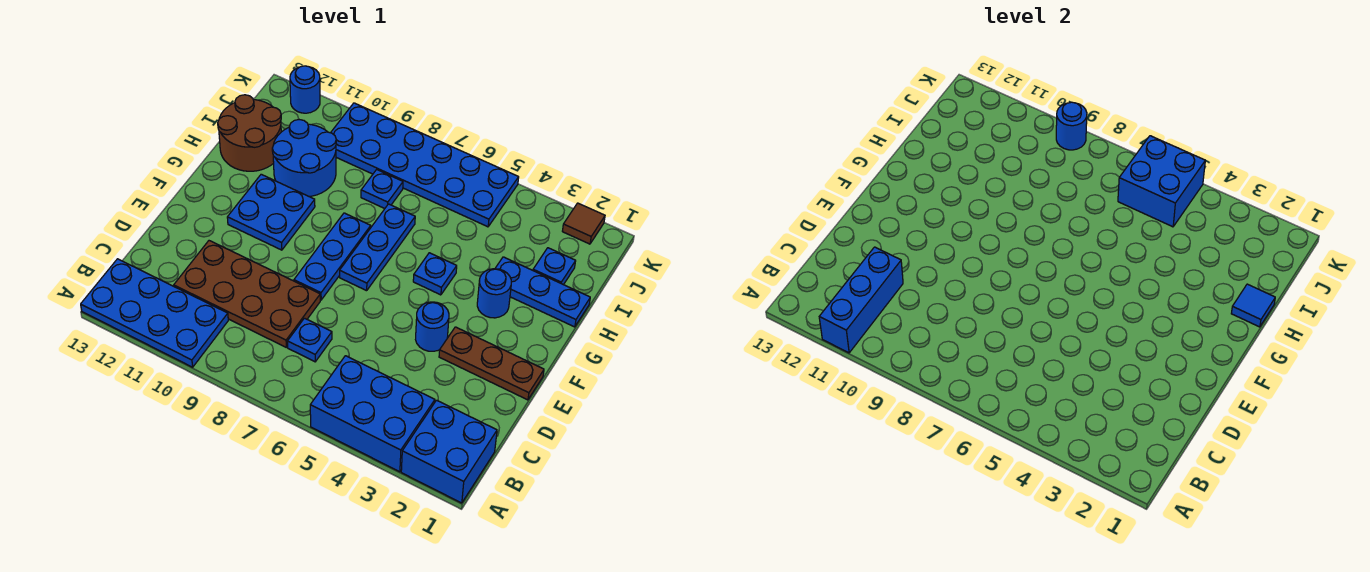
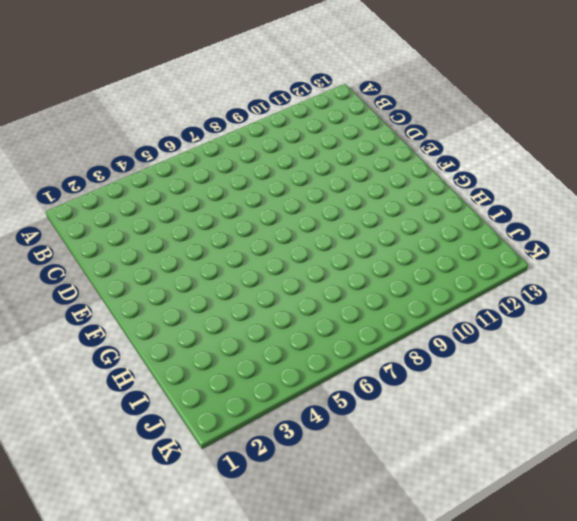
none -> blue brick A1:B2 level 1
none -> blue brick A3:B5 level 1
none -> blue plate A10:B13 level 1

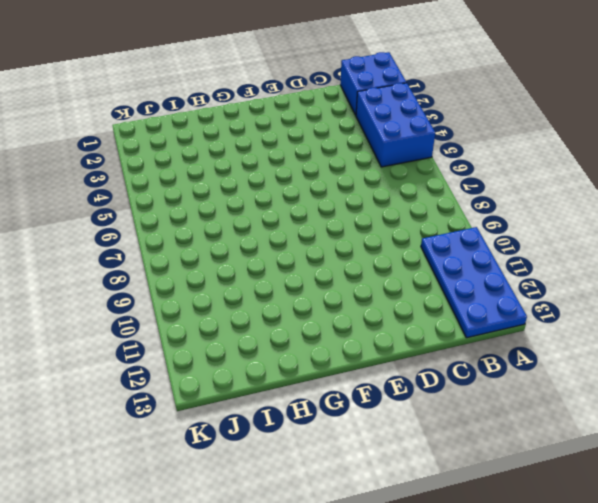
none -> blue plate C7 level 1
none -> brown plate C8:D11 level 1
none -> brown plate E1:E3 level 1

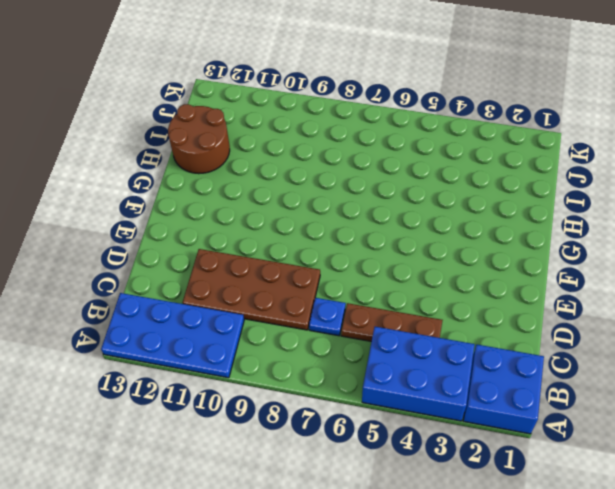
brown plate C4:C6 level 1 -> brown plate E1:E3 level 1
none -> blue round brick E4 level 1
none -> blue plate E8:G8 level 1
none -> blue plate F7:H7 level 1

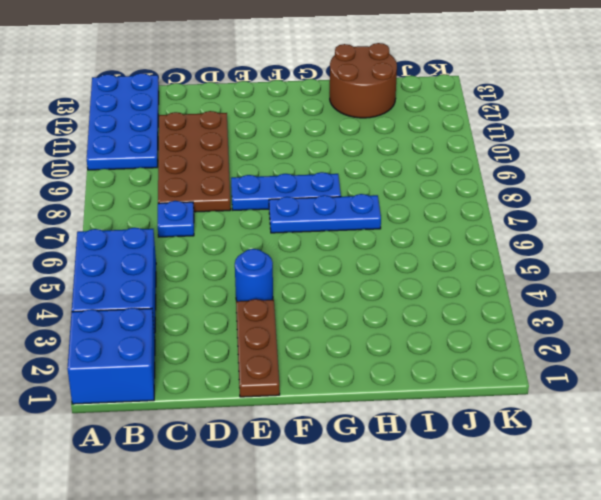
none -> blue plate F10:G11 level 1
none -> blue round brick G3 level 1
none -> blue plate G5 level 1

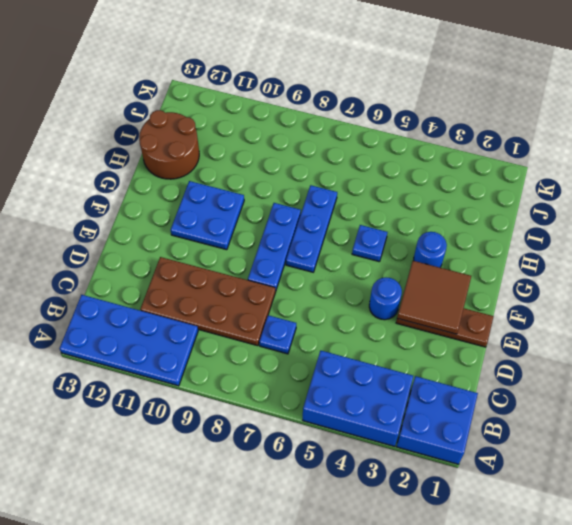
brown tile E2:F3 level 2 -> none
none -> blue plate H1:H3 level 1
none -> blue round brick H10:I11 level 1
none -> blue plate I2 level 1

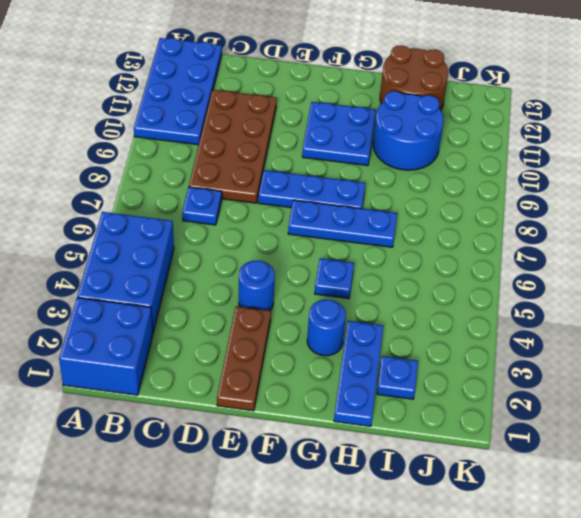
none -> blue plate I8 level 1
none -> blue plate J5:K10 level 1
none -> brown tile K2 level 1

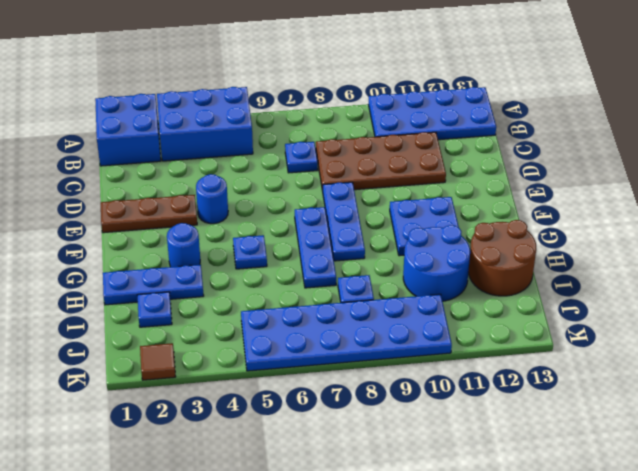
none -> blue round brick K12 level 1
none -> blue brick A11:C11 level 2
none -> blue tile H1 level 2

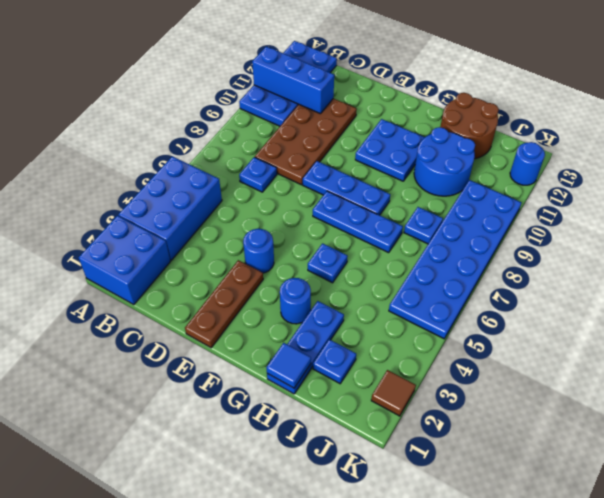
none -> blue brick J5:K6 level 2
none -> blue round brick K9 level 2

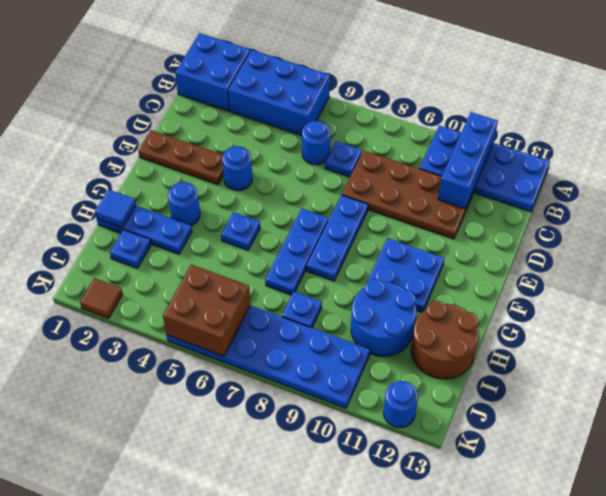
blue round brick C6 level 1 -> blue round brick K9 level 2
brown brick J5:K6 level 2 -> blue brick J5:K6 level 2

